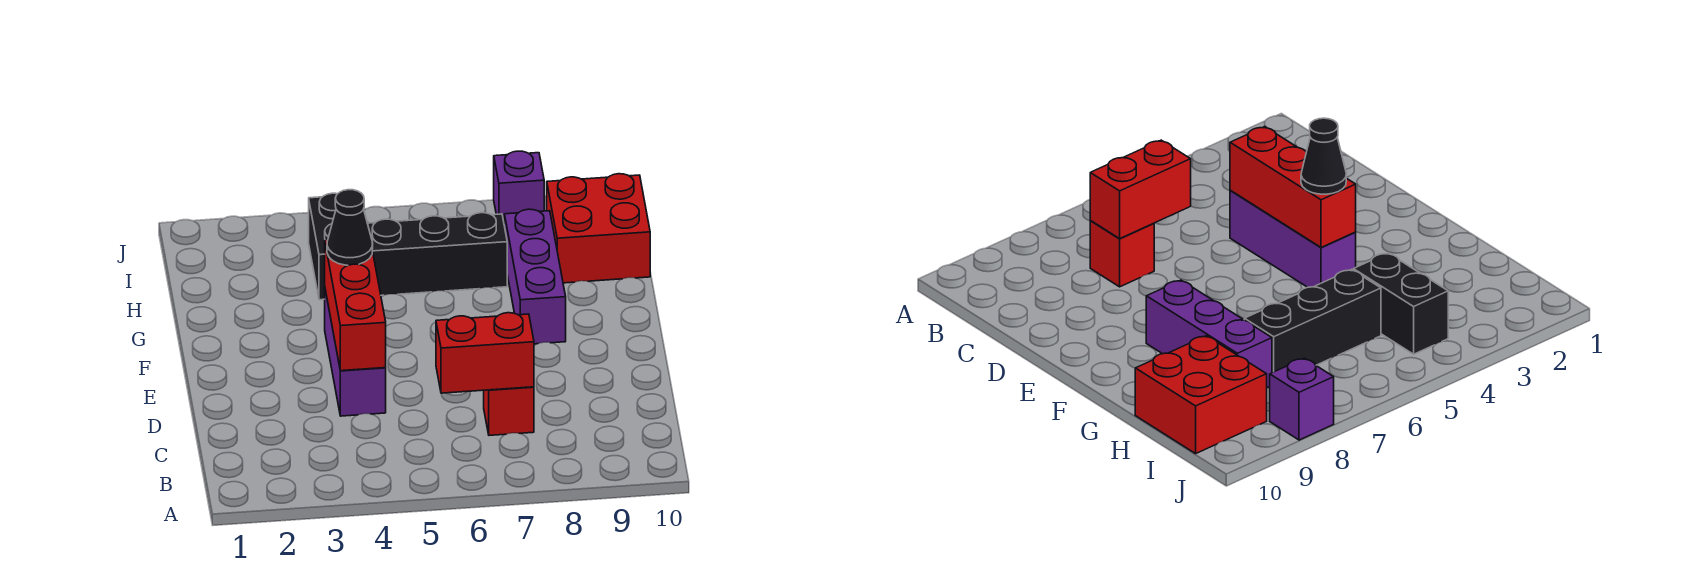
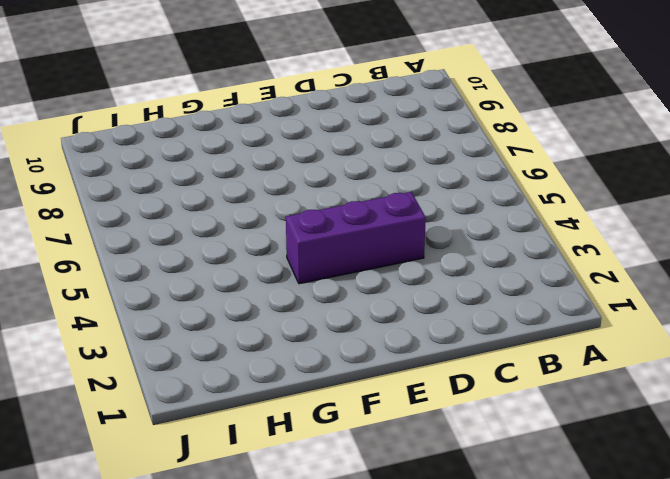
none -> red brick C7 level 1
none -> purple brick F8:H8 level 1

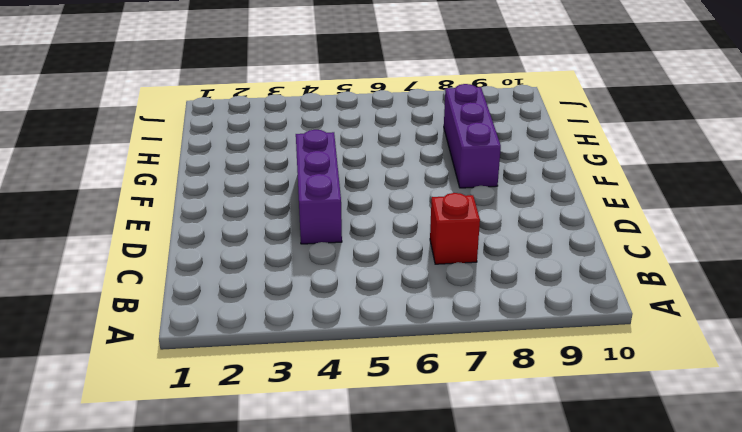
none -> black brick H4:I4 level 1
none -> black brick H5:H7 level 1

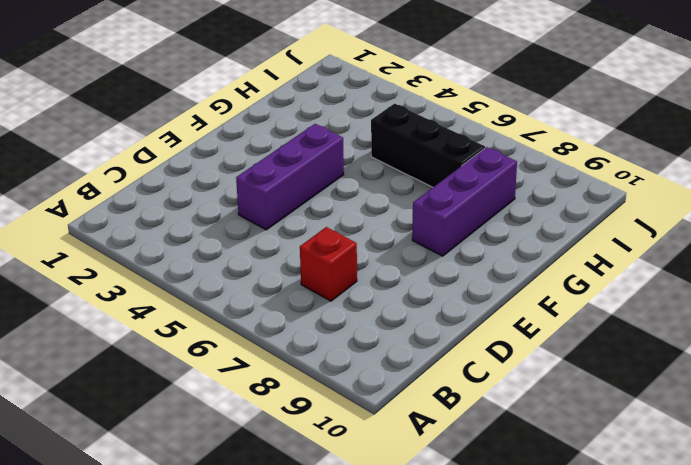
none -> black brick H4:I4 level 1
none -> red brick H9:I10 level 1

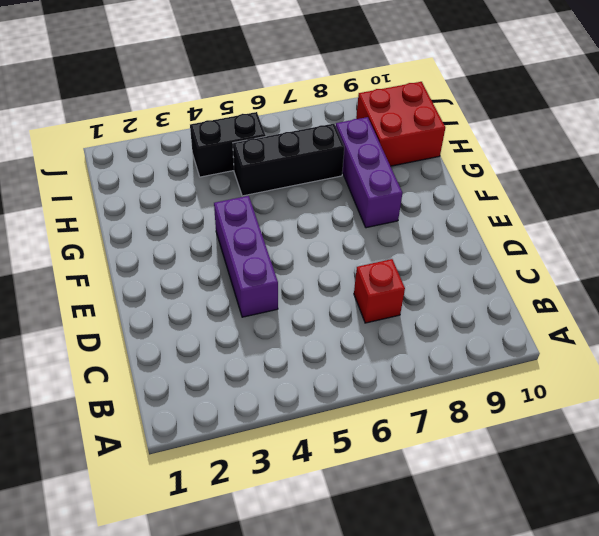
black brick I4:I5 level 1 -> black brick H4:I4 level 1
none -> purple brick J8 level 1
none -> red brick C6:C7 level 2

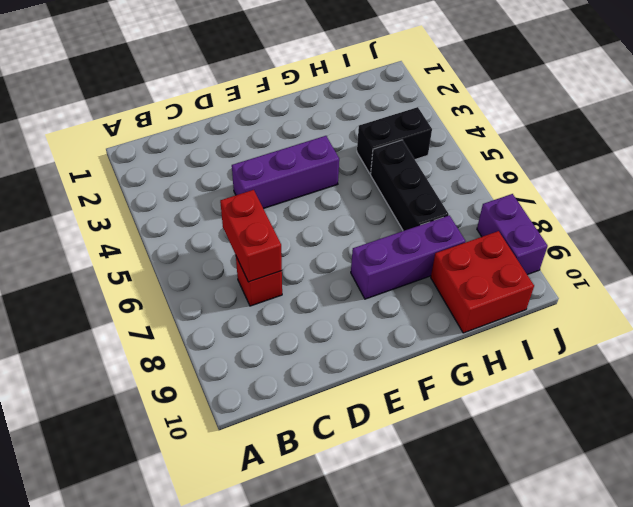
purple brick J8:J9 level 1 -> purple brick J8 level 1
none -> red brick D4:F4 level 2
none -> black cone F4 level 3

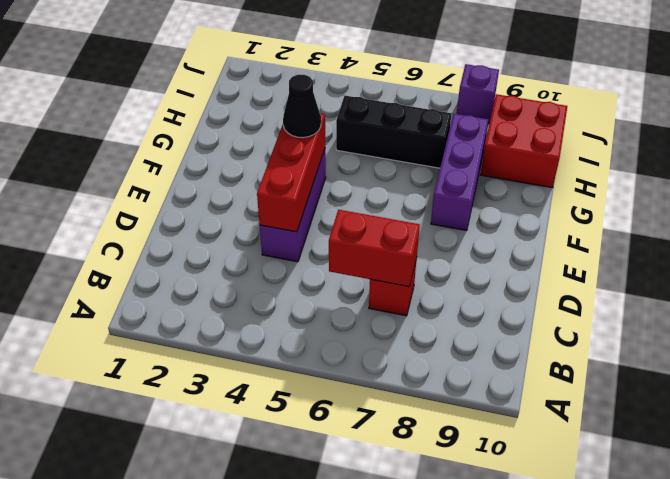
none -> black brick H4:I4 level 1

